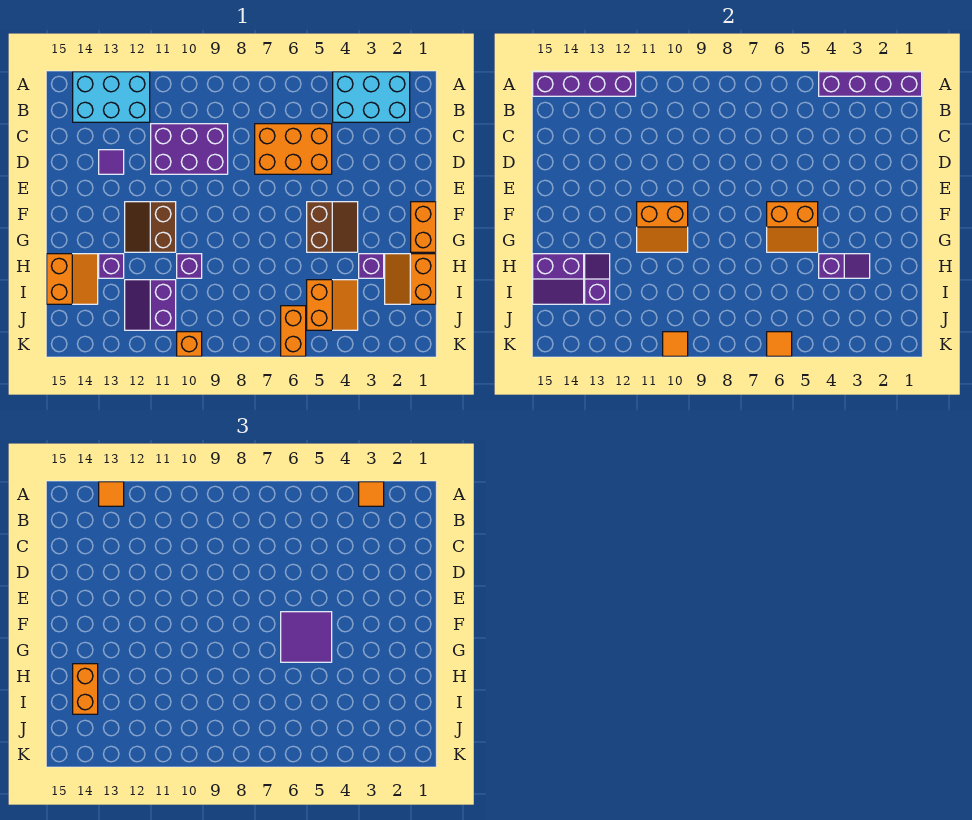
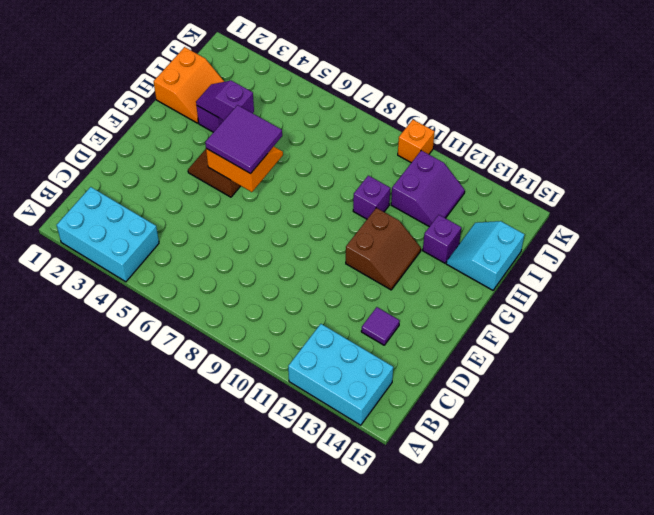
cyan slope H14:I15 level 1 top 15 -> orange slope H14:I15 level 1 top 15
none -> orange brick C5:D7 level 1
none -> purple brick C9:D11 level 1
none -> orange brick F1:G1 level 1
none -> orange slope I4:J5 level 1 top 5

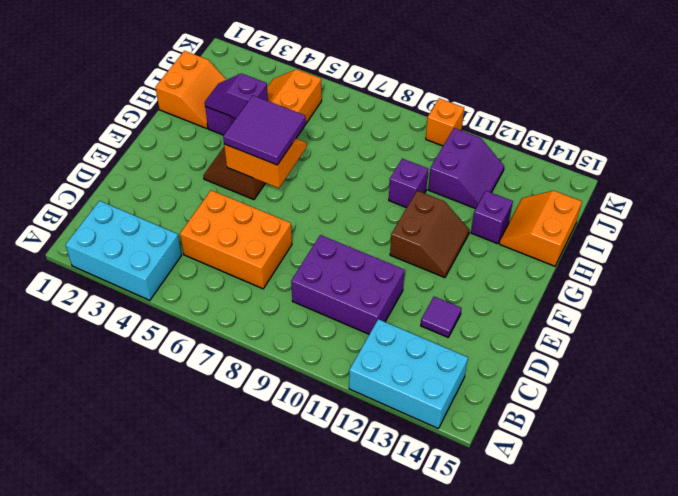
none -> orange brick F1:G1 level 1
none -> orange brick J6:K6 level 1
none -> purple brick A1:A4 level 2
none -> purple brick A12:A15 level 2

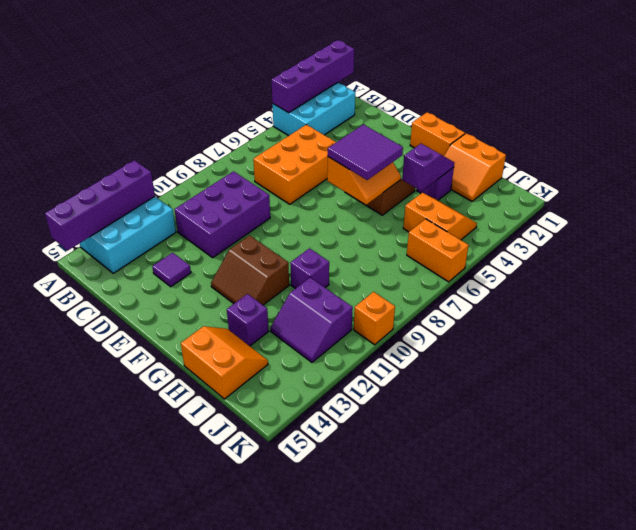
none -> orange slope F10:G11 level 2 top F
none -> purple slope H13:I13 level 2 top I
none -> purple slope H14:I15 level 2 top H
none -> orange tile K6 level 2

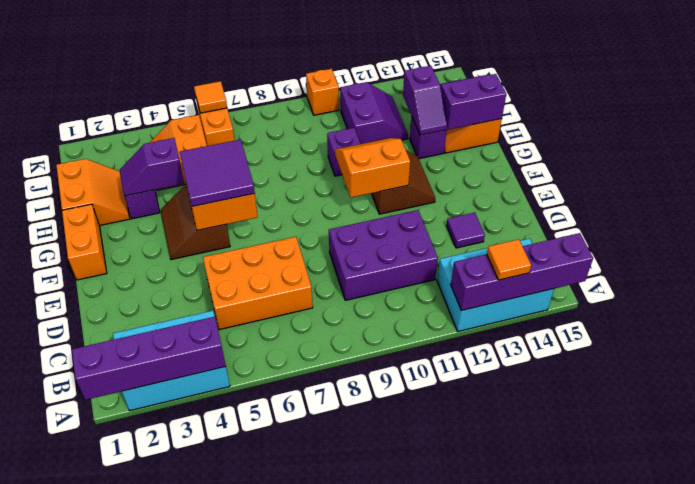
none -> orange tile K10 level 2
none -> orange tile A3 level 3
none -> orange brick H14:I14 level 3

